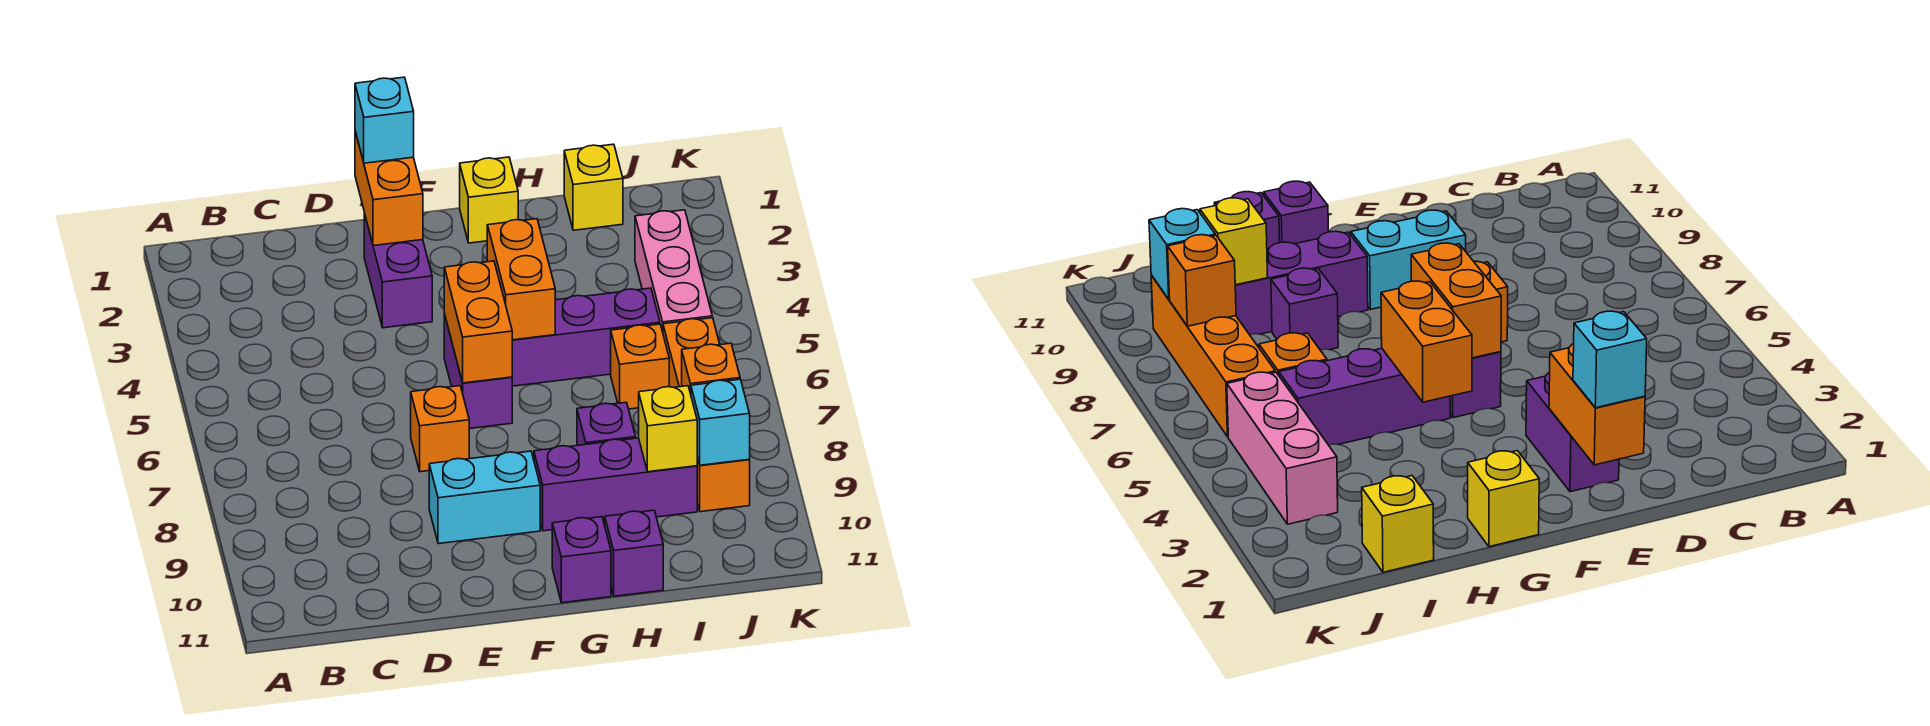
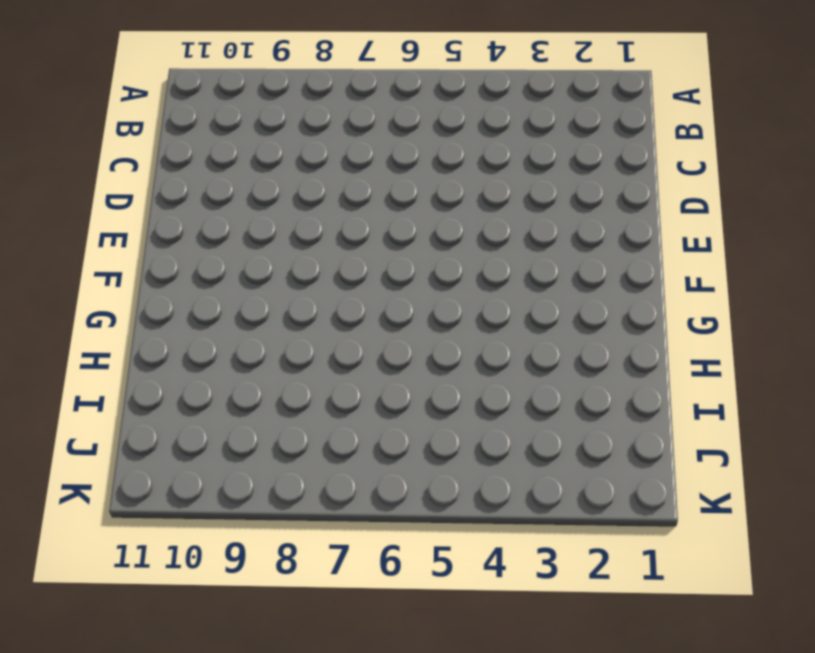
none -> purple brick E2:E3 level 1
none -> orange brick E7 level 1
none -> cyan brick E9:F9 level 1

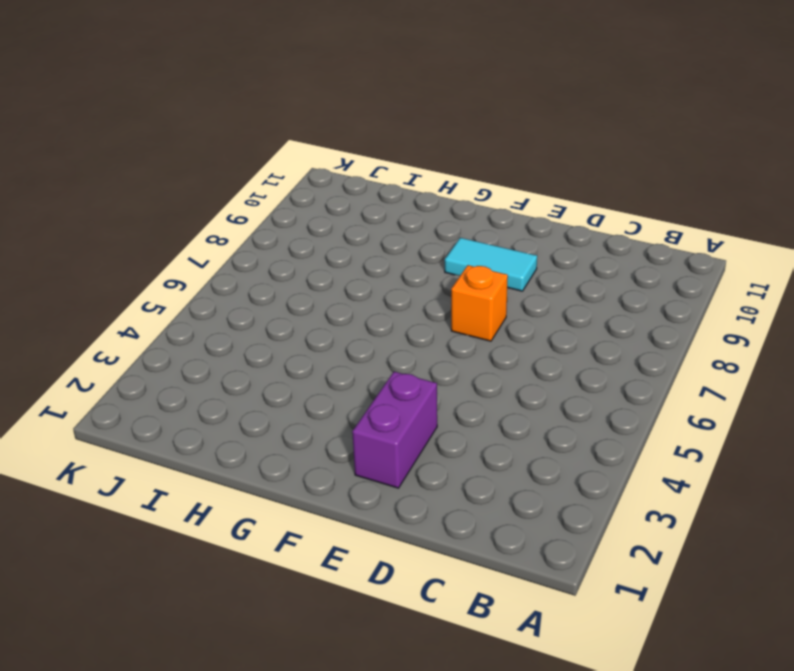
cyan tile E9:F9 level 1 -> cyan brick E9:F9 level 1
none -> purple brick F5:F6 level 1
none -> yellow brick G1 level 1
none -> purple brick G5:I5 level 1

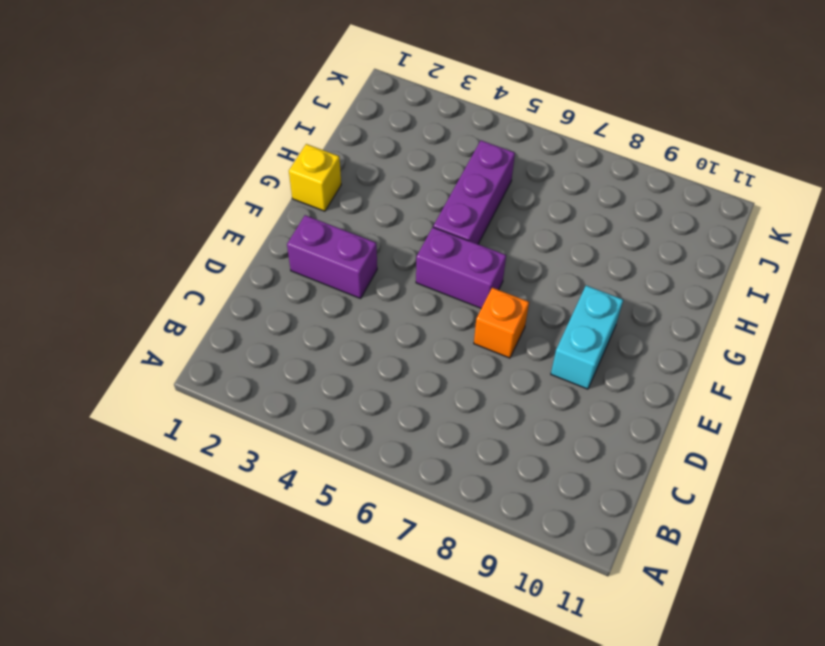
none -> purple brick G9:I9 level 1
none -> purple brick G11 level 1
none -> purple brick H8 level 1

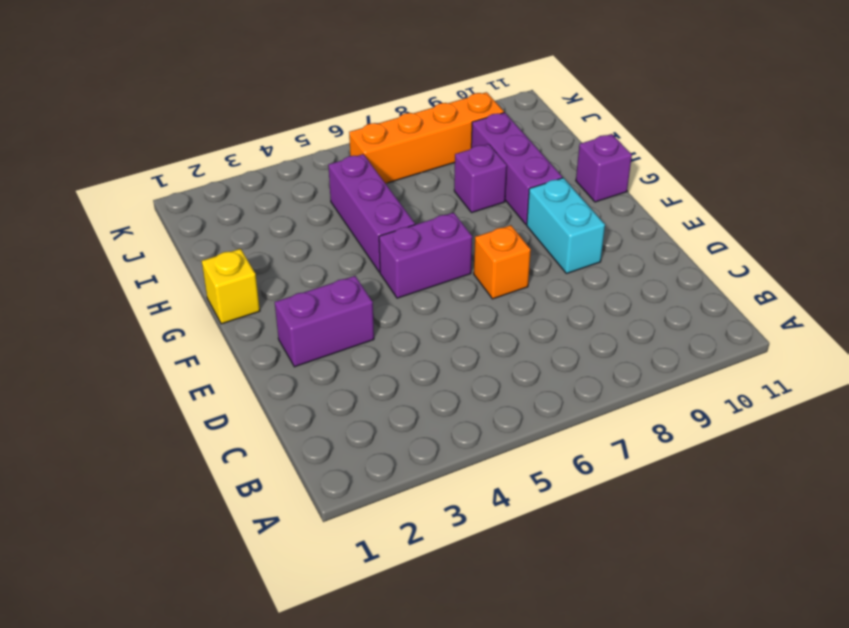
none -> purple brick H11 level 1
none -> yellow brick I1 level 1
none -> orange brick I6 level 1

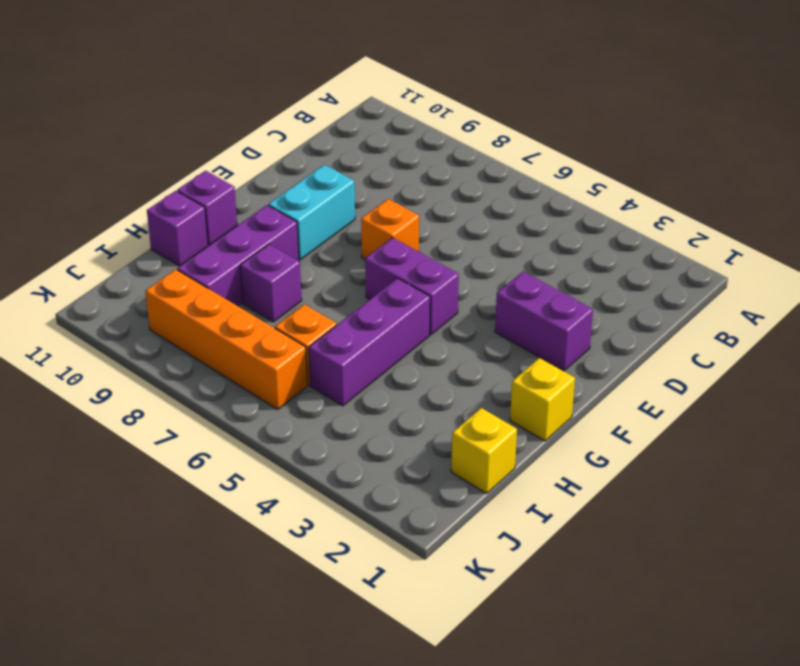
none -> pink brick J3:J5 level 1
none -> orange brick E1:E2 level 2
none -> orange brick F5:F6 level 2

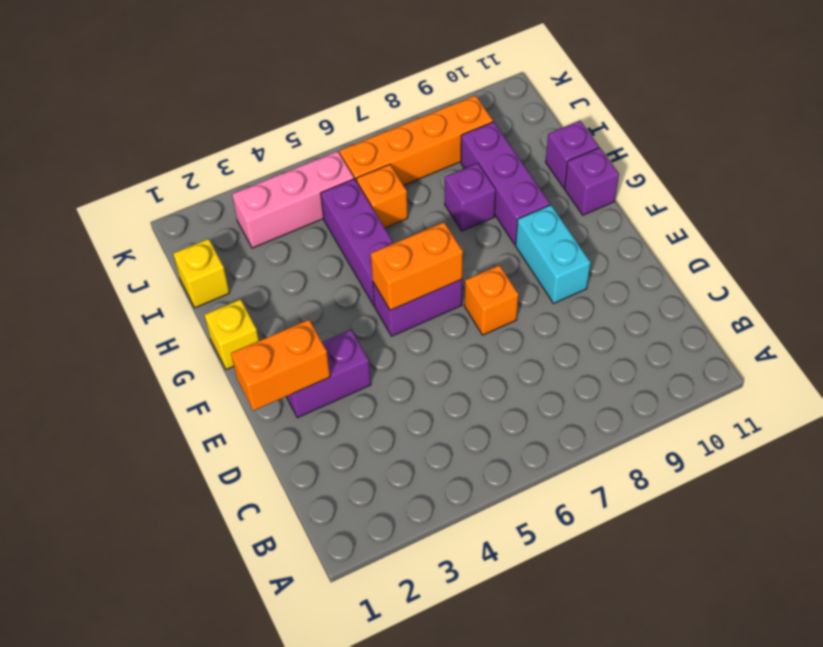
none -> orange brick G4:G5 level 2
none -> yellow brick I9 level 2
none -> orange brick J8 level 2

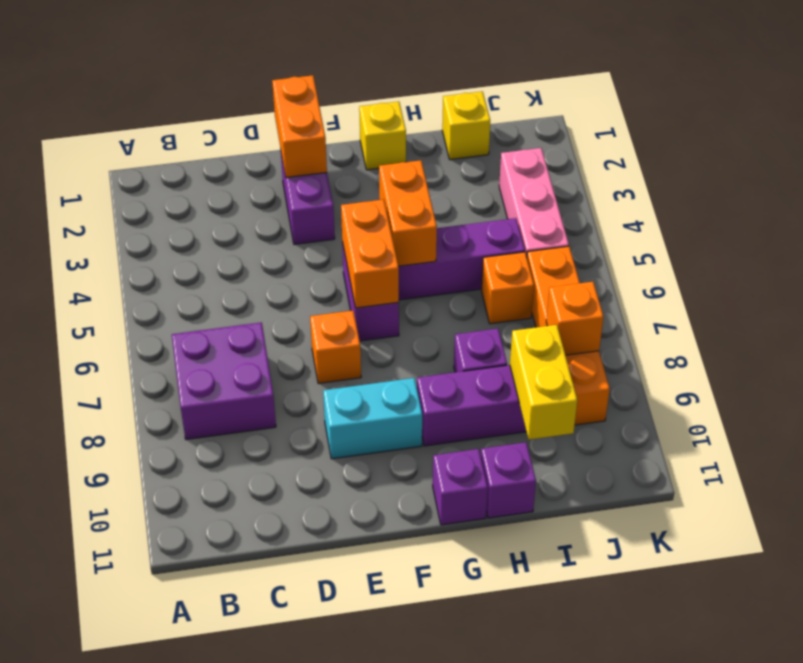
purple brick B7:C8 level 1 -> none
yellow brick I9:I10 level 2 -> yellow brick I9 level 2
none -> cyan brick J9 level 2
none -> cyan brick E1 level 3

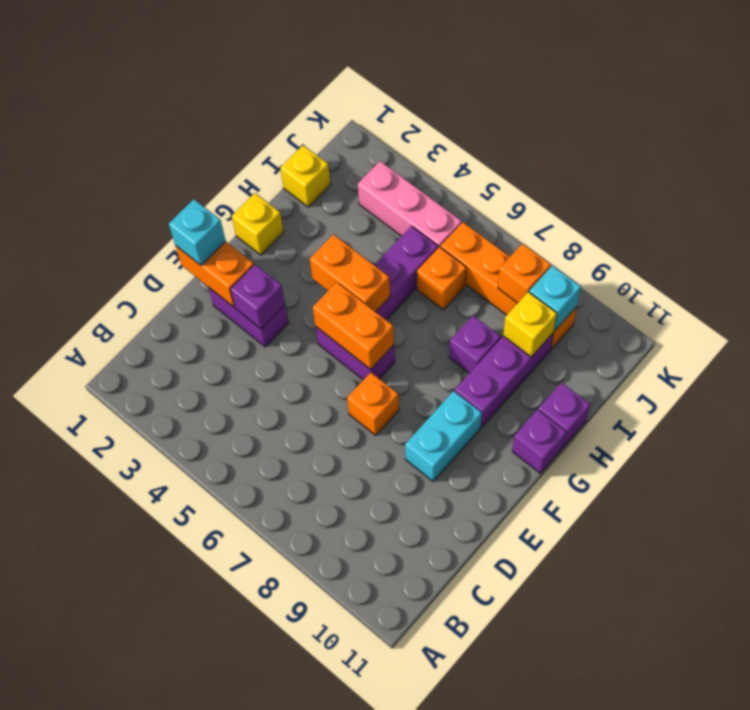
purple brick E3 level 2 -> none

